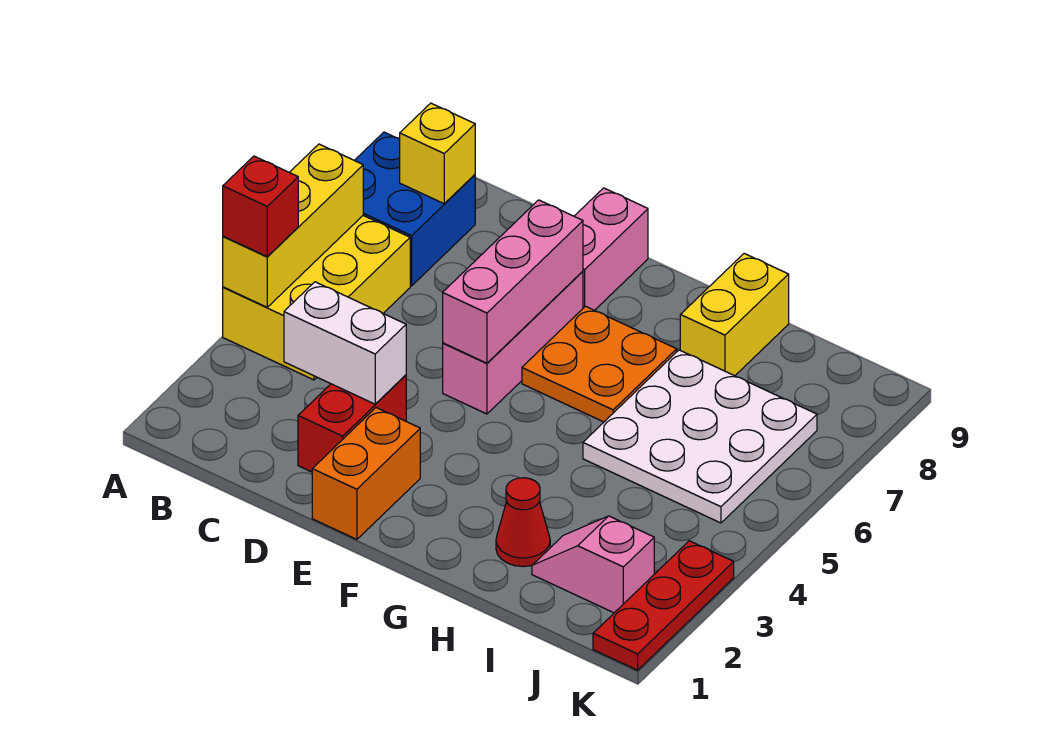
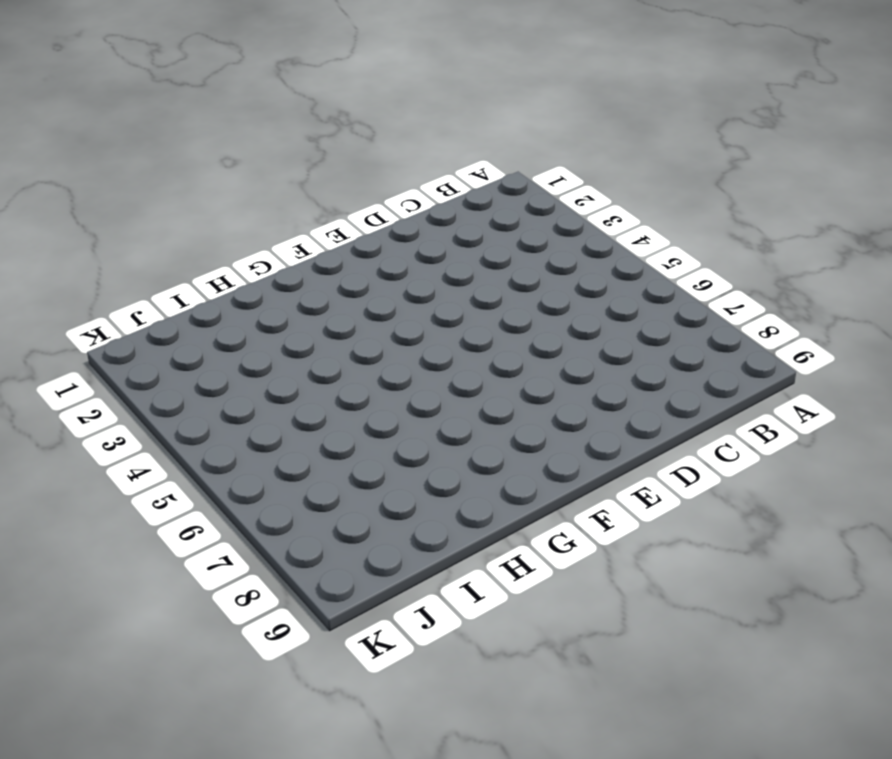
none -> yellow brick A4:B6 level 1
none -> blue brick A7:B8 level 1
none -> red brick D2:D3 level 1

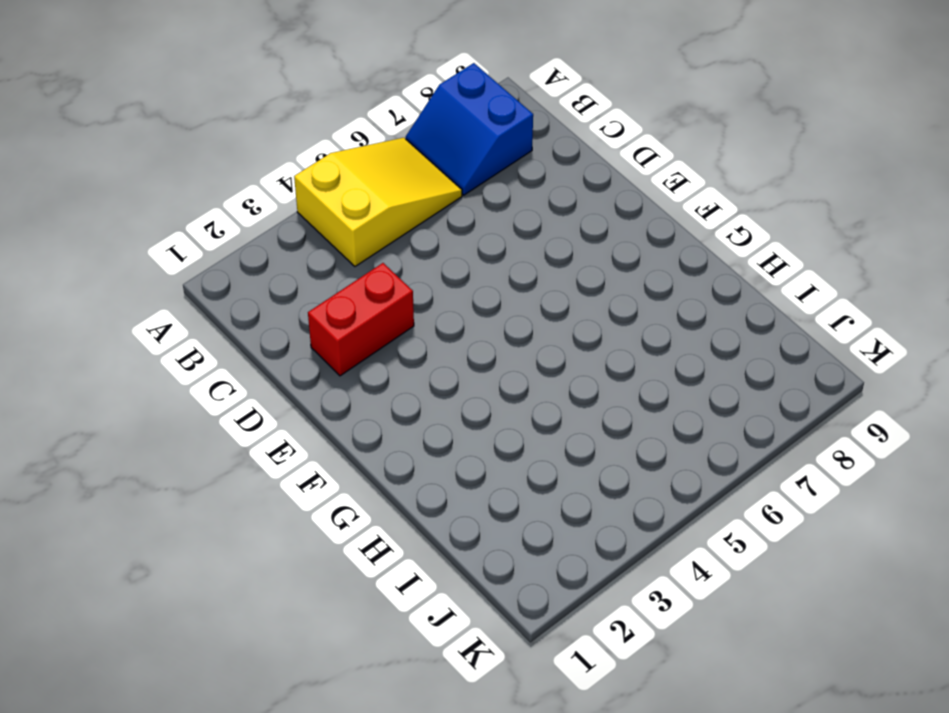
yellow slope A4:B6 level 1 top 4 -> yellow brick A4:B6 level 1
blue slope A7:B8 level 1 top 8 -> blue brick A7:B8 level 1
none -> orange brick E1:E2 level 1
none -> pink brick E5:E7 level 1
none -> pink brick E8:E9 level 1

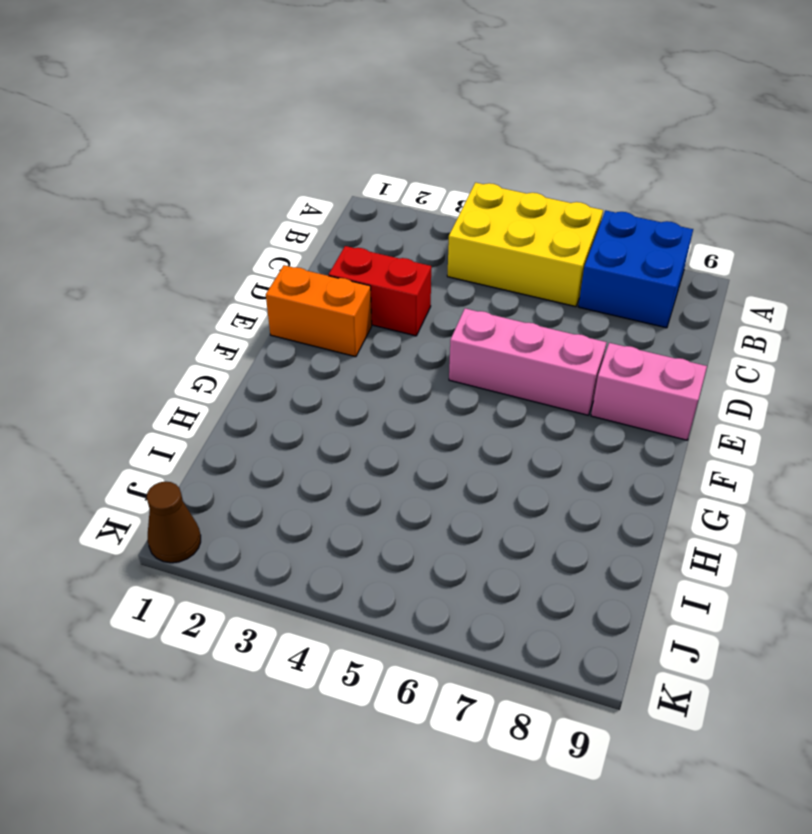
brown cone K1 level 1 -> red plate K1:K3 level 1
none -> orange plate F6:G7 level 1
none -> red cone H2 level 1
none -> white plate H5:J7 level 1

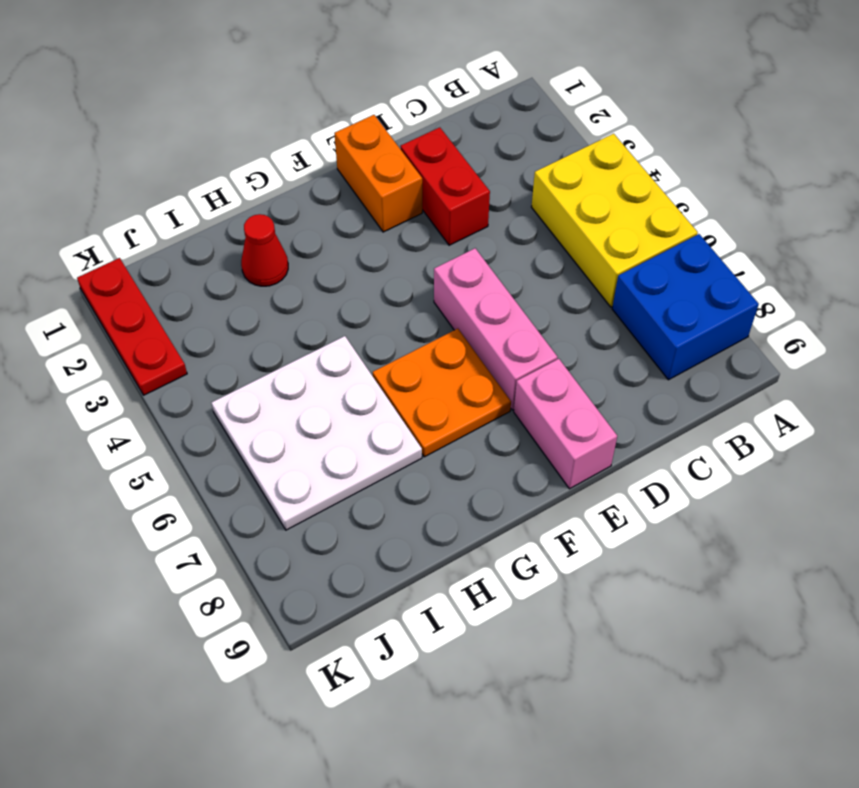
none -> yellow brick H8:H9 level 1
none -> pink slope I2:J2 level 1 top J
none -> yellow brick A4:A6 level 2

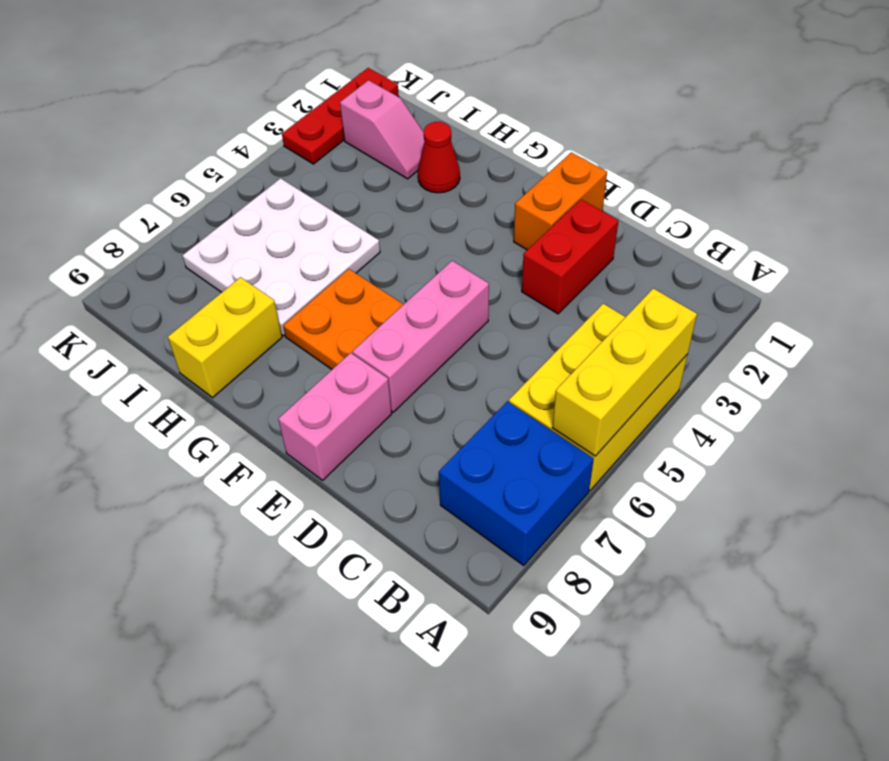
none -> yellow brick B8 level 2
none -> white brick C3:D3 level 2
none -> pink brick E5:E7 level 2

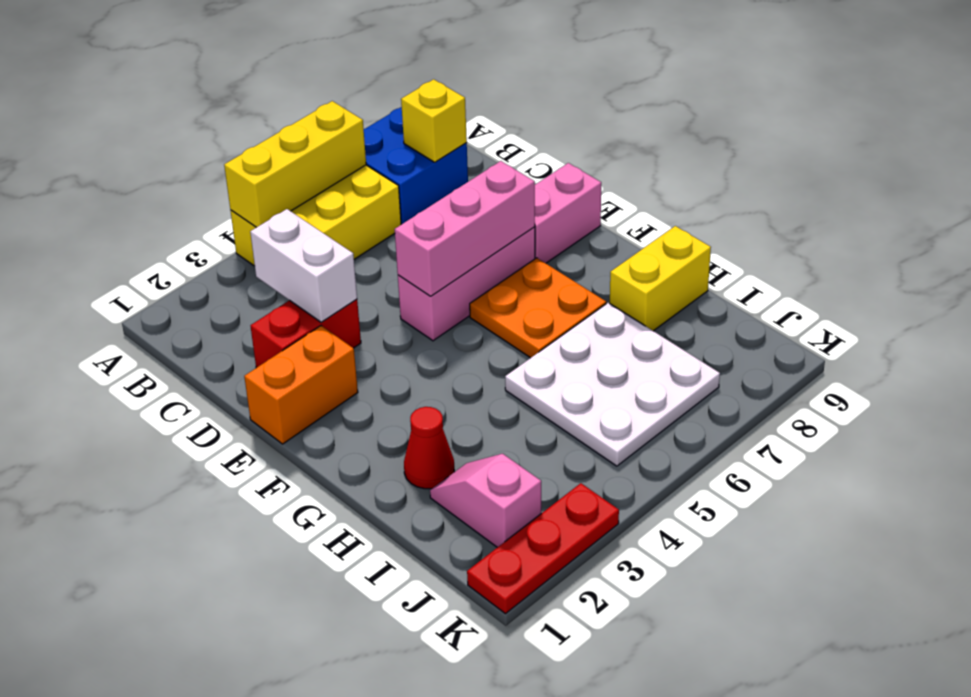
none -> red brick A4 level 3

